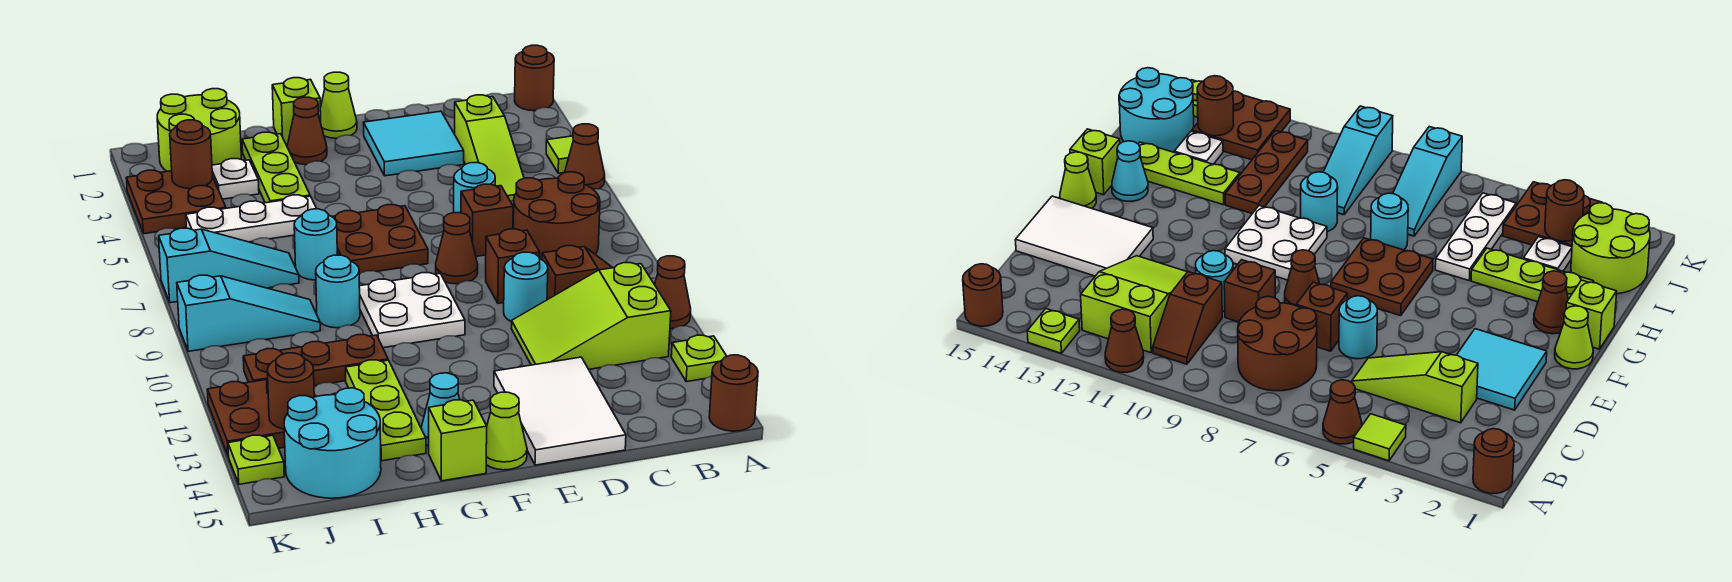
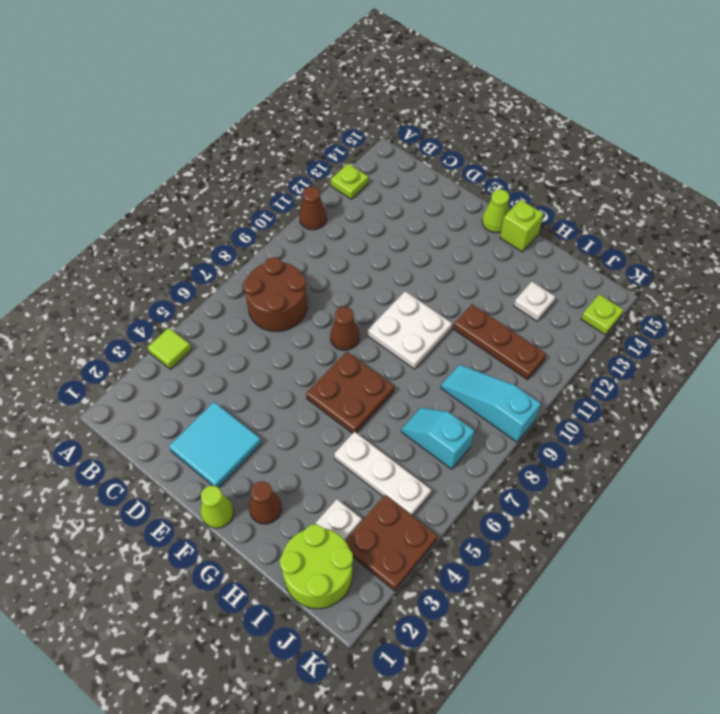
cyan slope I7:J7 level 1 top J -> cyan slope I7:K7 level 1 top K
none -> brown round brick A1 level 1
none -> brown cone A5 level 1
none -> brown round brick A15 level 1
none -> brown slope B10:C10 level 1 top C

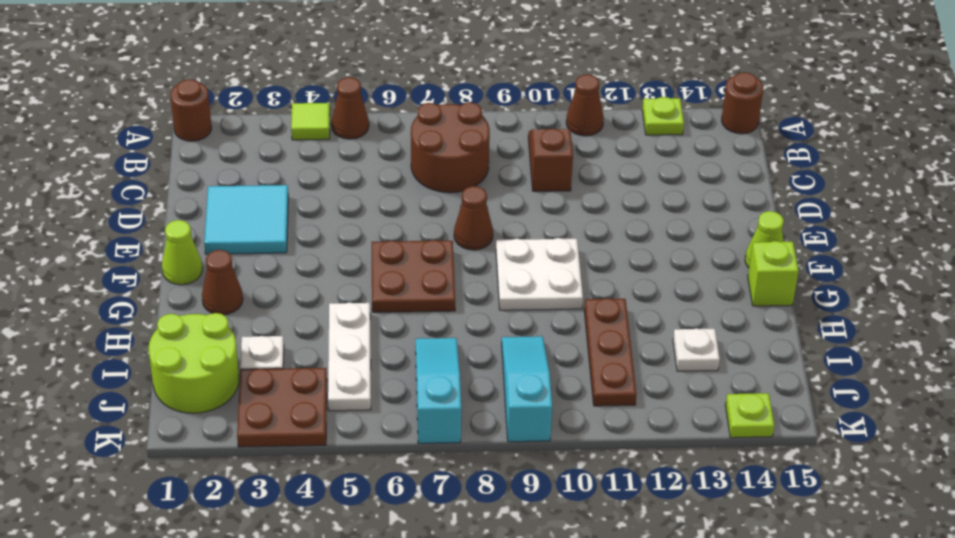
none -> lime slope B11:D12 level 1 top B
none -> lime slope C3:C5 level 1 top 3
none -> cyan round brick D6 level 1
none -> brown brick D7 level 1

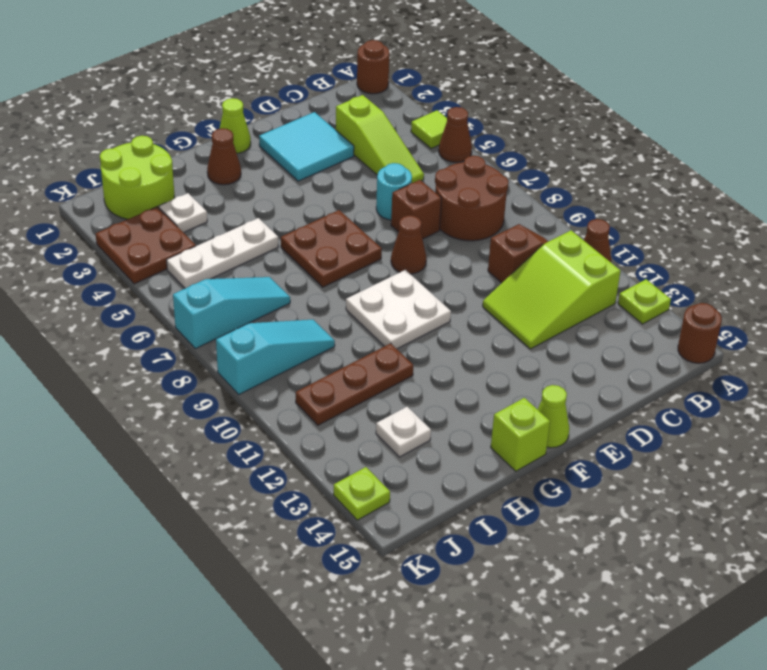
none -> brown brick D9 level 1
none -> cyan round brick D10 level 1
none -> white tile D13:E15 level 1
none -> lime brick G1 level 1

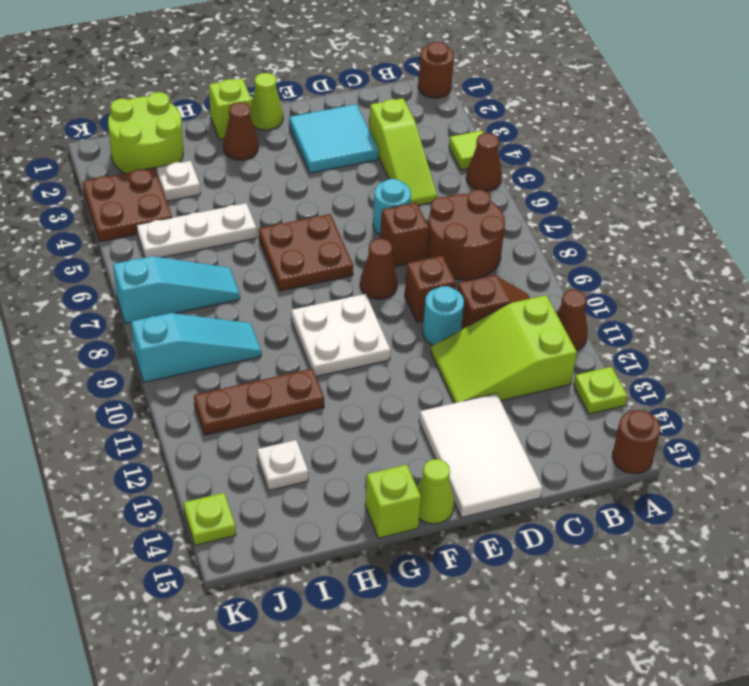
none -> cyan cone G14 level 1
none -> lime plate H2:H4 level 1
none -> cyan round brick H7 level 1
none -> cyan round brick H9 level 1

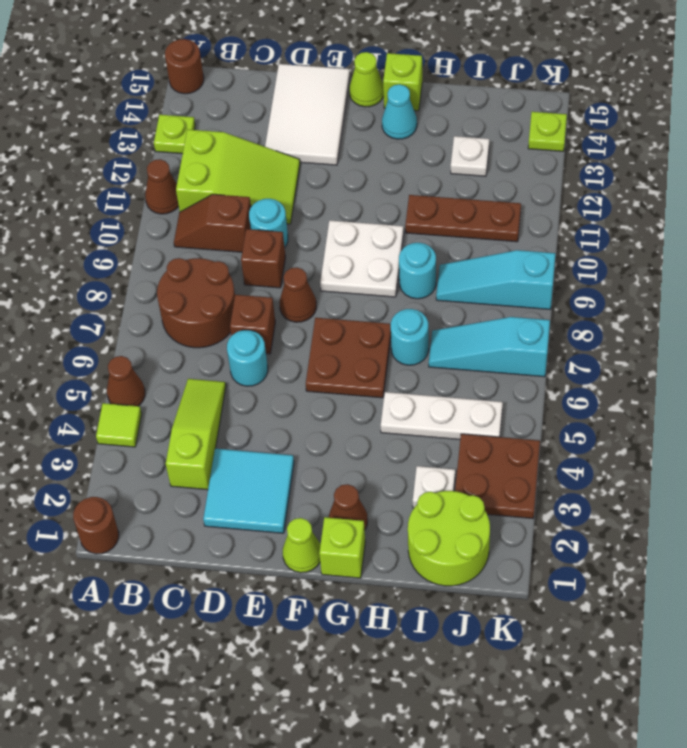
none -> lime plate H2:H4 level 1
none -> lime plate H12:H14 level 1
none -> cyan round brick I14:J15 level 1
none -> brown plate J12:K13 level 1

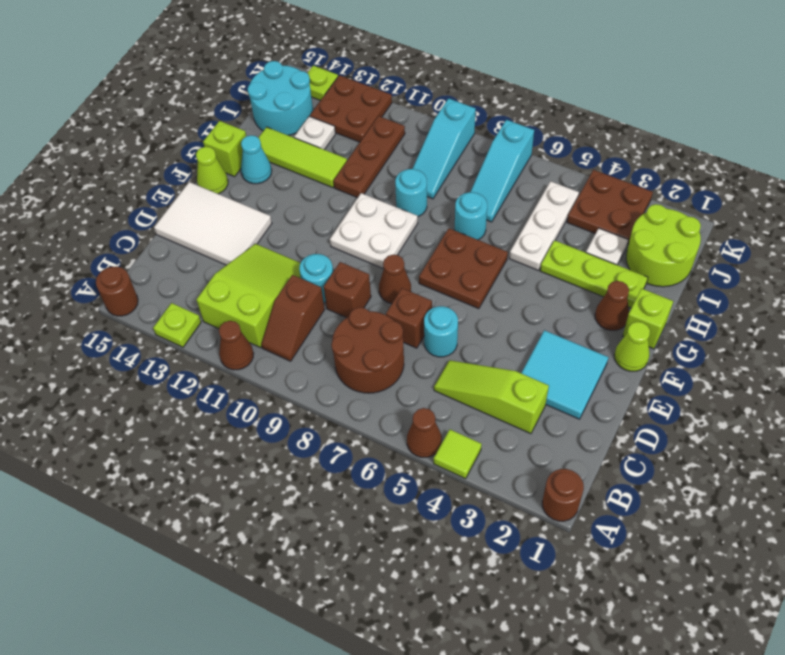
lime tile H12:H14 level 1 -> lime plate H12:H14 level 1
none -> brown round brick J3 level 2
none -> brown round brick J13 level 2

